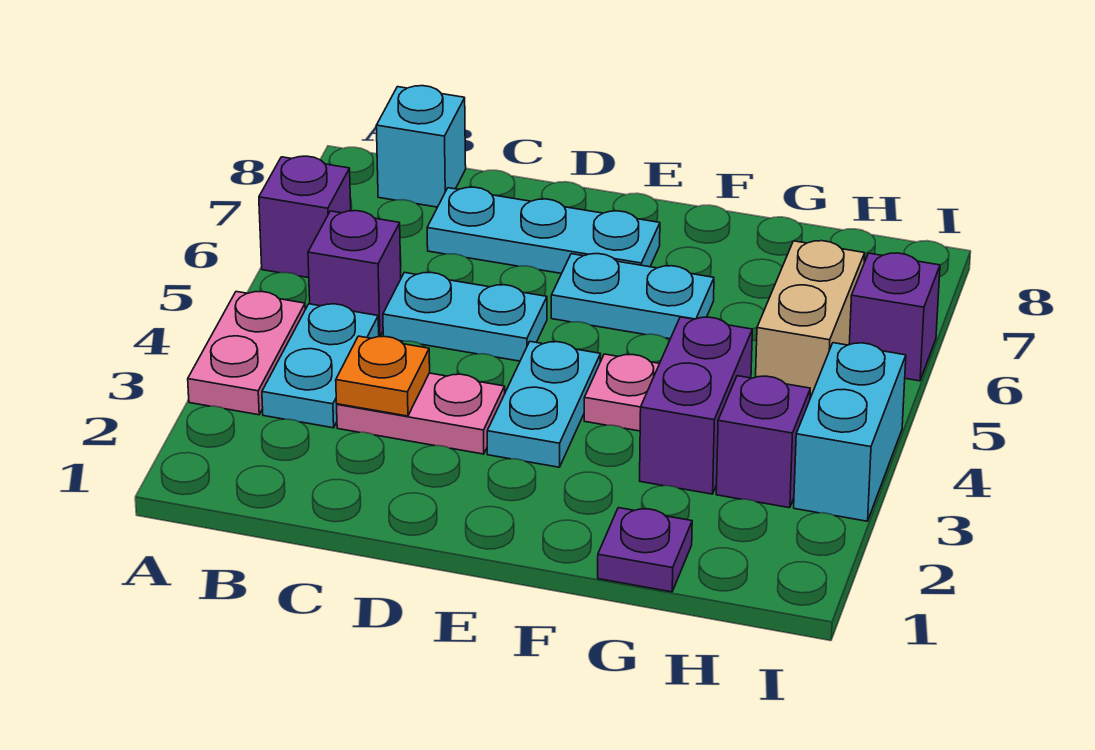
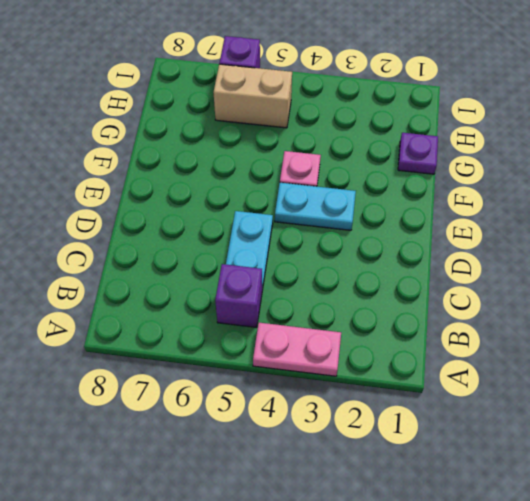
none -> purple brick A6 level 1
none -> cyan plate B3:B4 level 1
none -> cyan brick B8 level 1

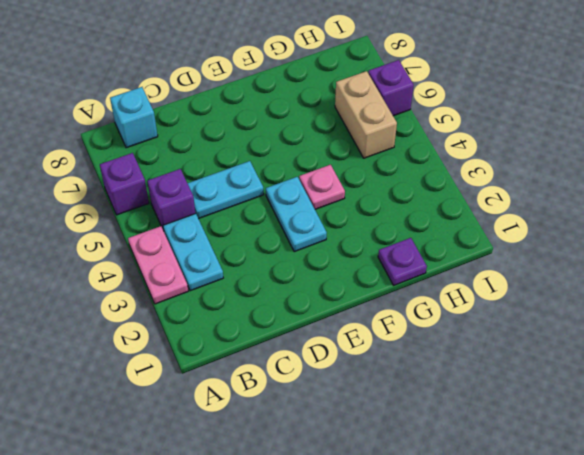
none -> pink plate C3:D3 level 1
none -> cyan plate C7:E7 level 1
none -> cyan plate E6:F6 level 1

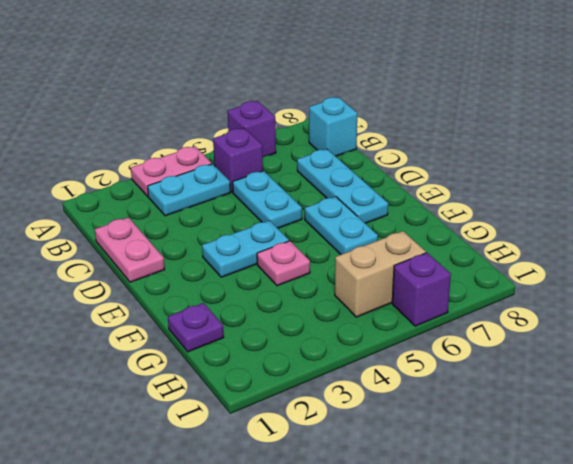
pink plate C1:D1 level 1 -> pink plate C3:D3 level 1
none -> purple brick G3:G4 level 1
none -> purple brick H3 level 1
none -> cyan brick I3:I4 level 1

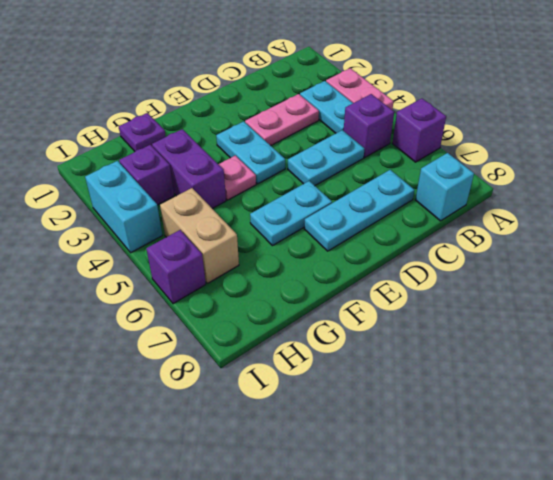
none -> orange plate C3 level 2

